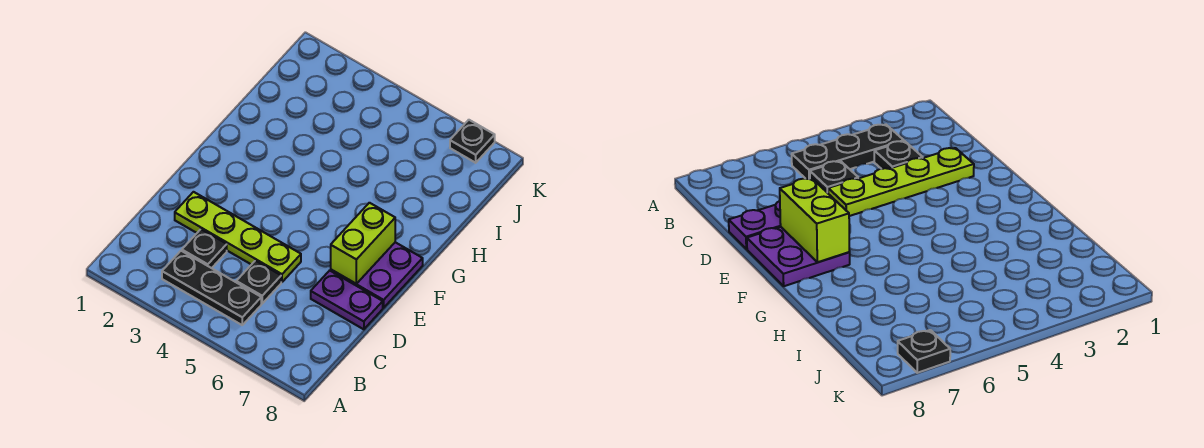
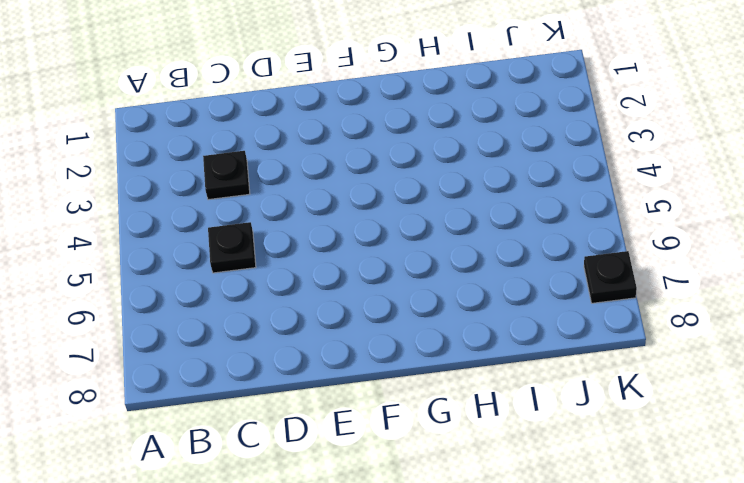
none -> black plate B3:B5 level 1
none -> lime plate D2:D5 level 1

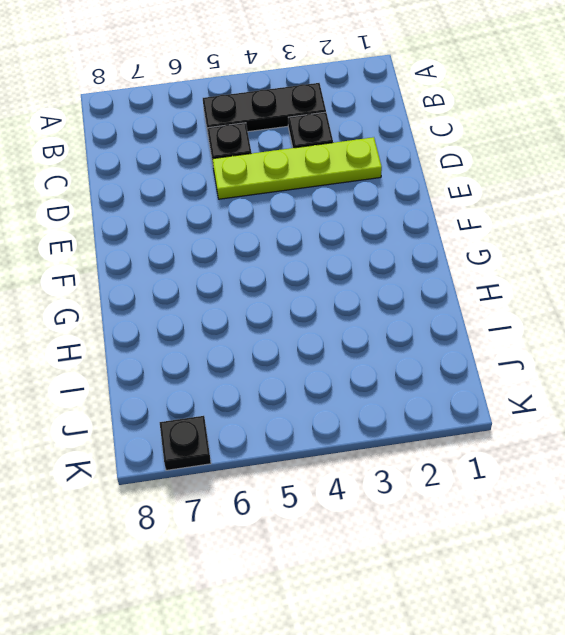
none -> purple plate D7:D8 level 1
none -> purple plate E7:F8 level 1

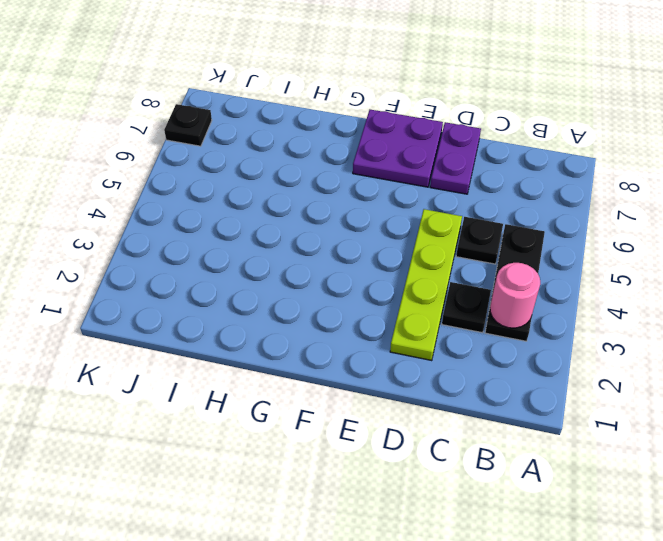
pink round brick B3 level 2 -> none
none -> lime brick E7:F7 level 2

